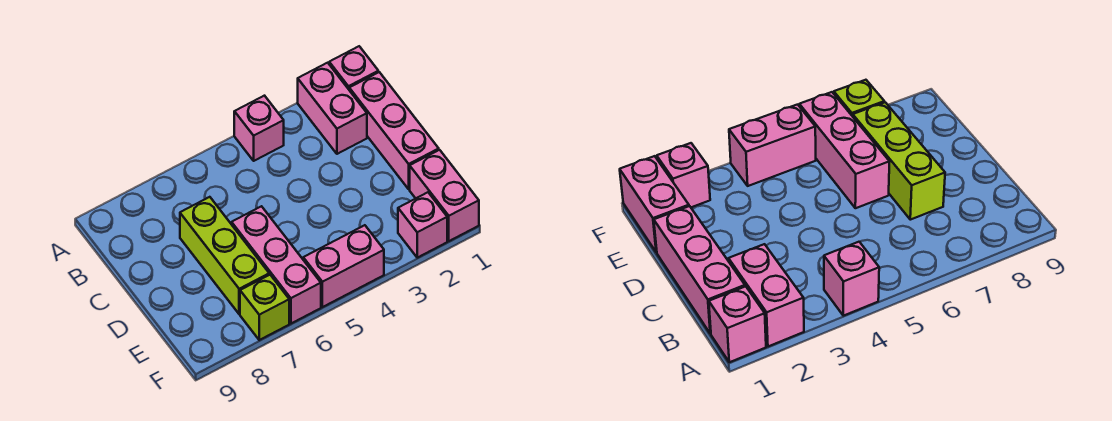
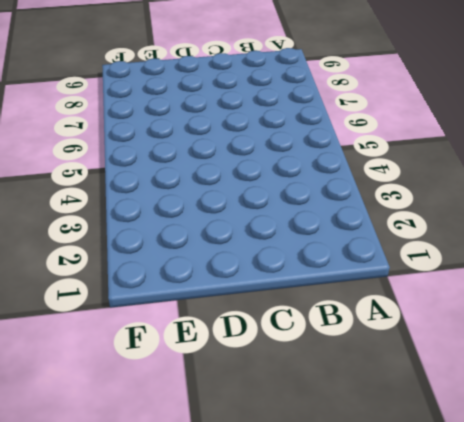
none -> pink brick A1 level 1
none -> pink brick A2:B2 level 1

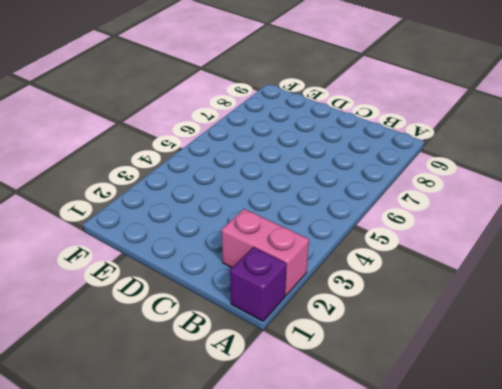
purple brick A1 level 1 -> pink brick A1 level 1
none -> pink brick A4 level 1
none -> pink brick B1:D1 level 1

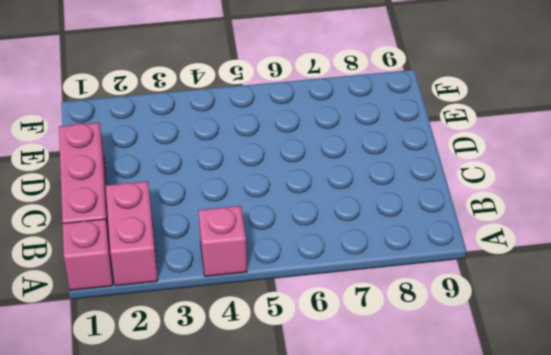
none -> lime brick C7:E7 level 1
none -> pink brick D6:F6 level 1

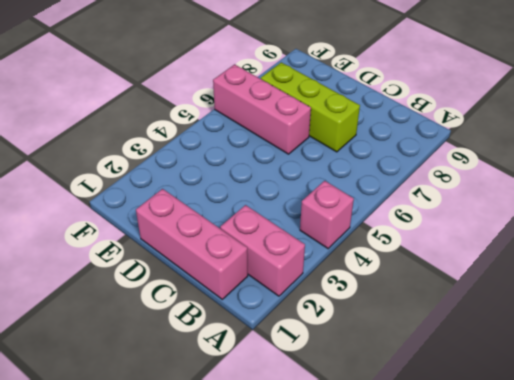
none -> pink brick A1 level 1
none -> pink brick E1:F1 level 1

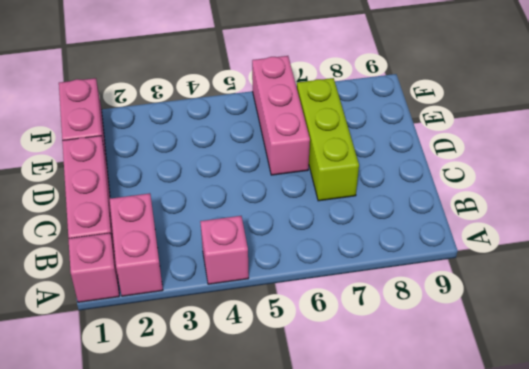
none -> pink brick F2 level 1
none -> pink brick F4:F5 level 1

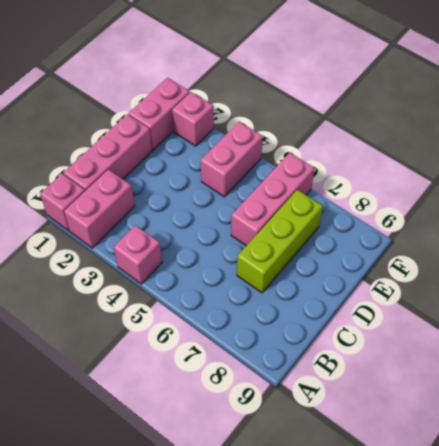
pink brick E4:F4 level 1 -> pink brick F4:F5 level 1
none -> lime brick F7 level 1

